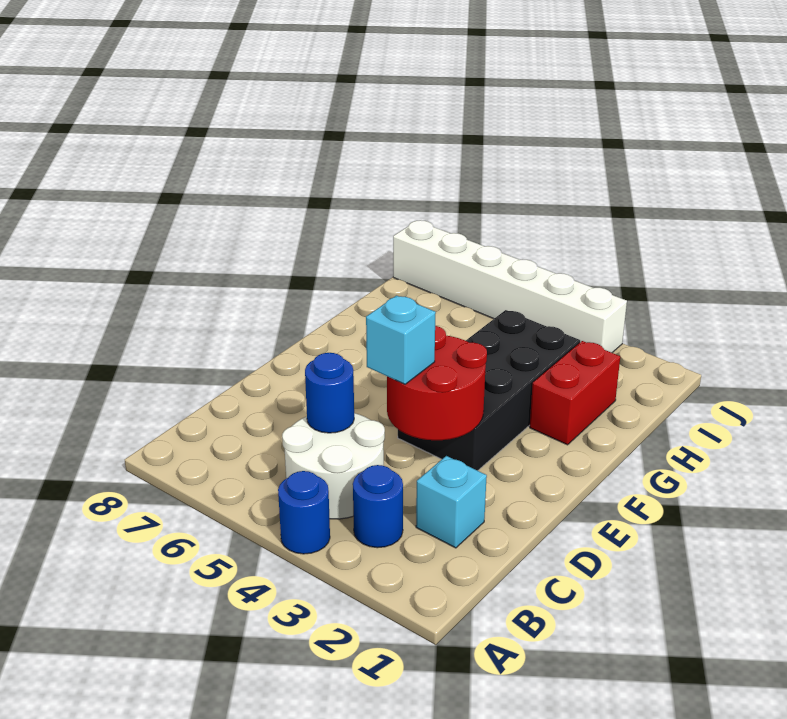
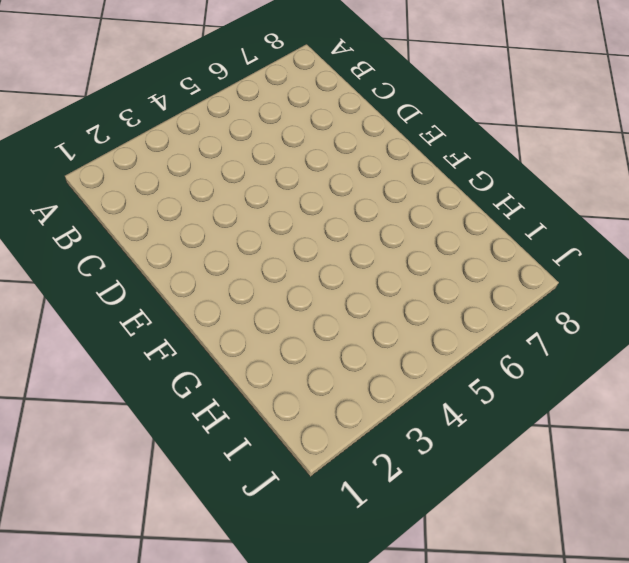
none -> blue round brick A4 level 1
none -> blue round brick B3 level 1

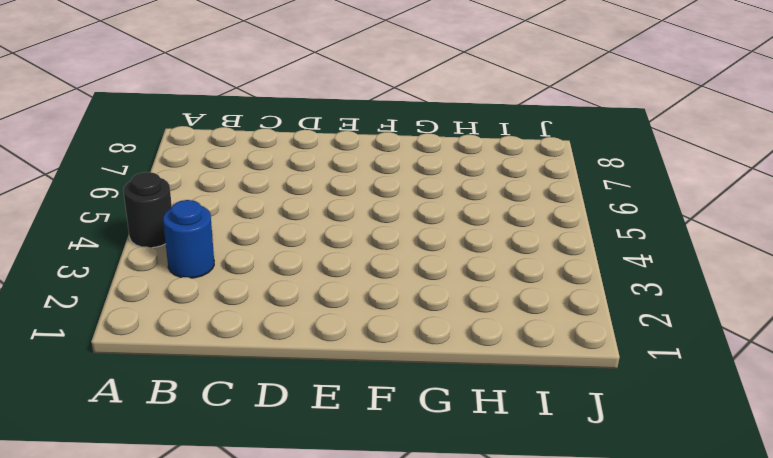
black round brick A4 level 1 -> blue round brick A4 level 1
none -> white round brick B4:C5 level 1
none -> cyan brick C2 level 1

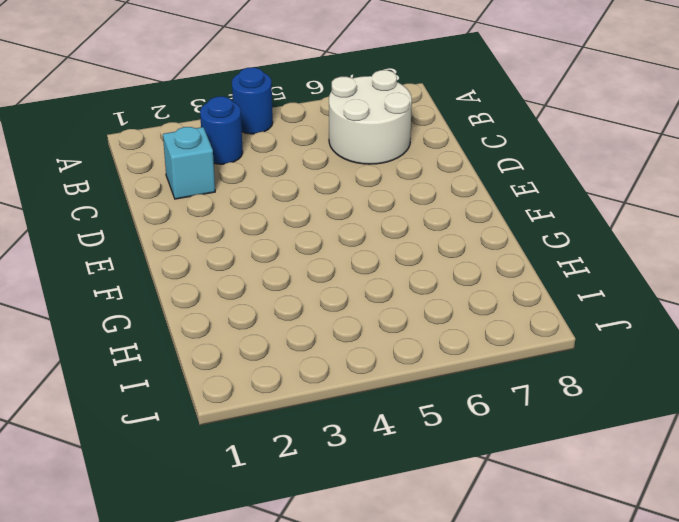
white round brick B6:C7 level 1 -> white round brick B4:C5 level 1
none -> black brick E3:H4 level 1
none -> red brick G2:H2 level 1

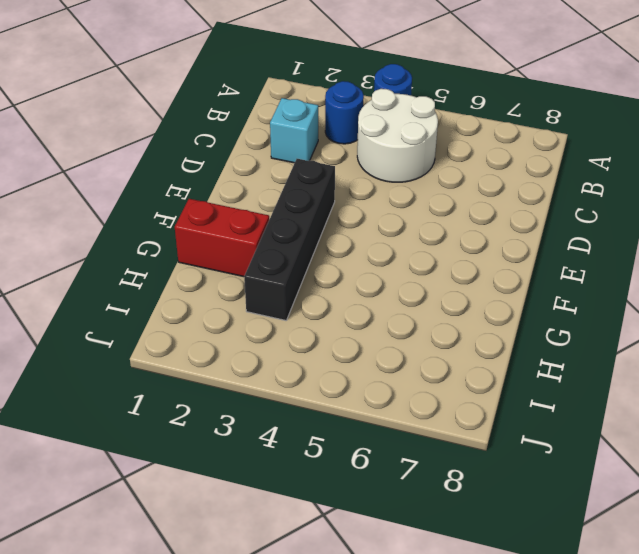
black brick E3:H3 level 1 -> black brick E3:H4 level 1
red brick G1:G2 level 1 -> red brick G2:H2 level 1
none -> white brick J3:J8 level 1
none -> blue round brick C5 level 2

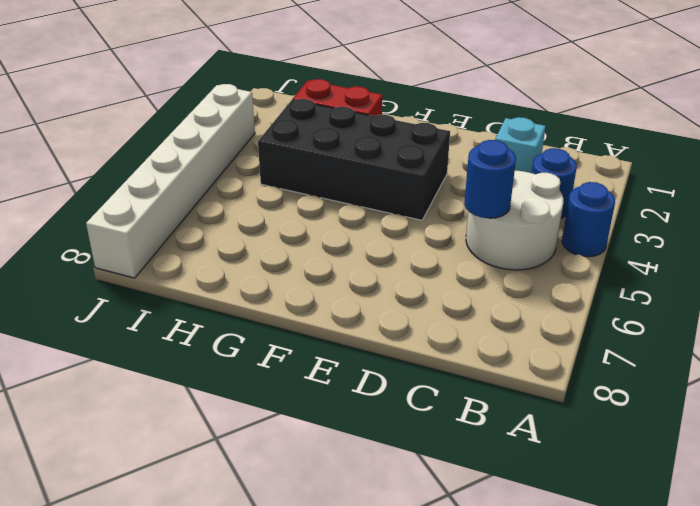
none -> red round brick D3:E4 level 2
none -> cyan brick D4 level 3

